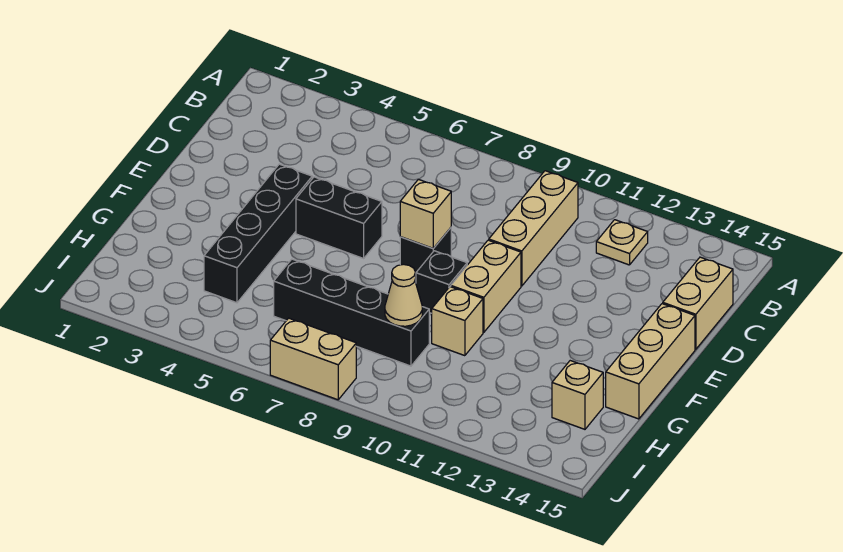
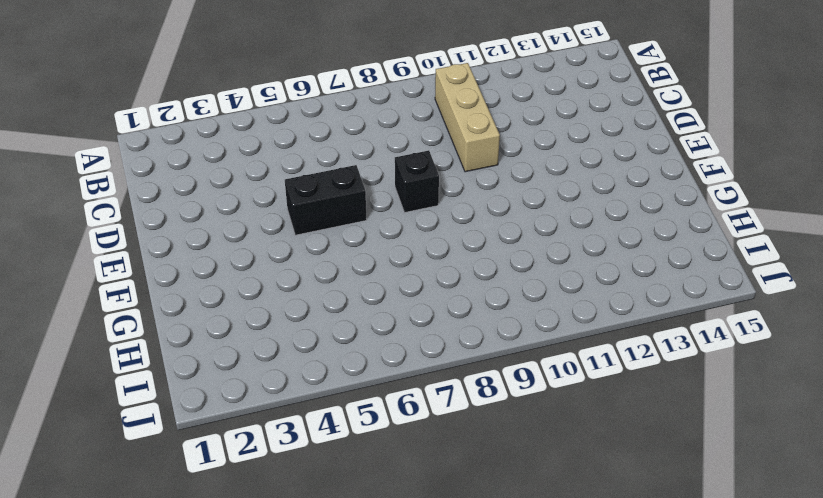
none -> tan plate B12 level 1
none -> tan brick C15:D15 level 1
none -> black brick E4:H4 level 1

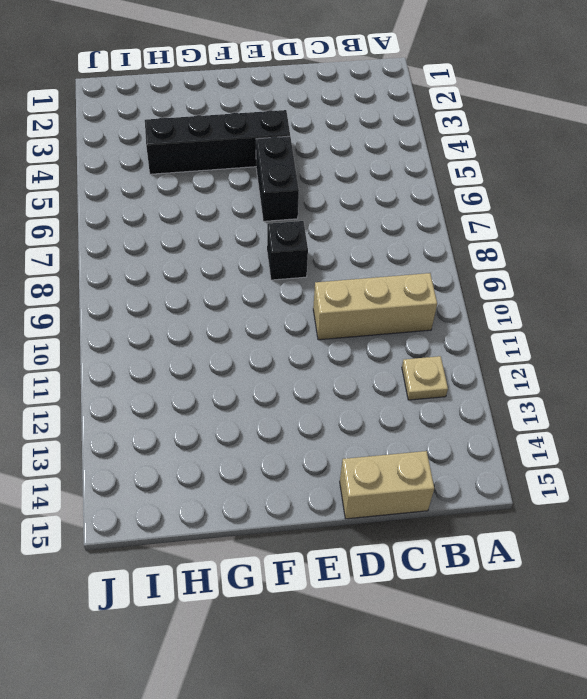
none -> tan brick E10:F10 level 1
none -> tan brick E15:G15 level 1
none -> black brick F9 level 1

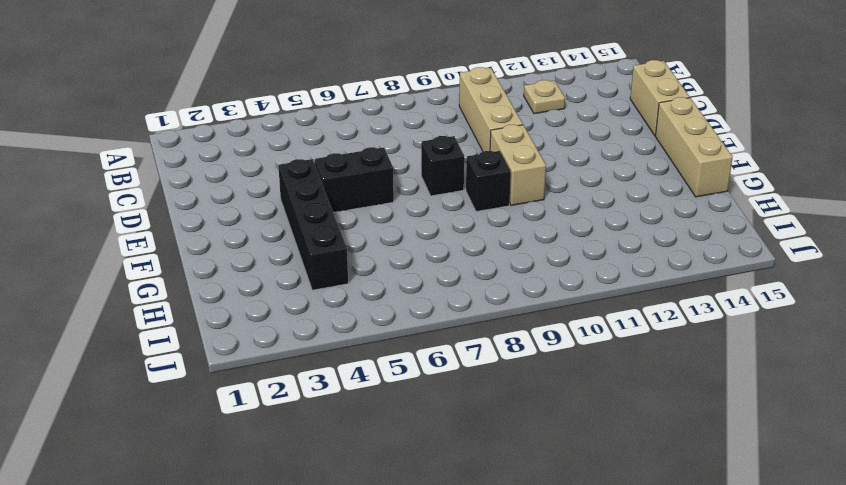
none -> tan brick G10 level 1
none -> black brick H6:H9 level 1
none -> tan brick H14 level 1

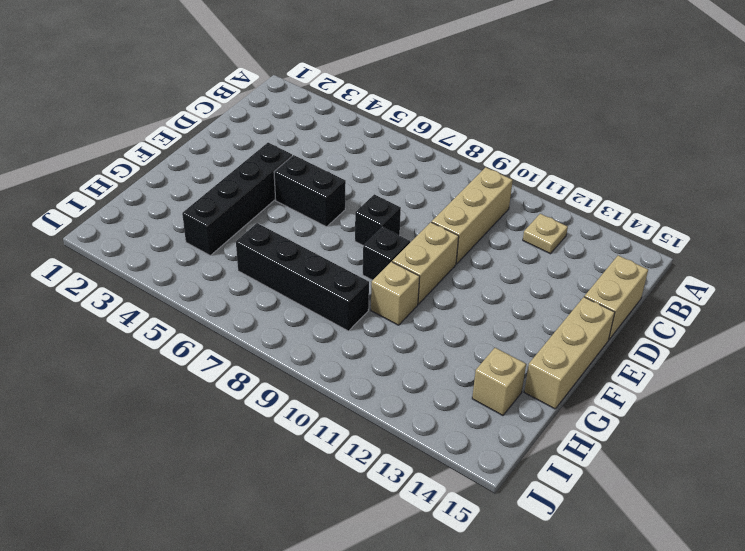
none -> tan brick J7:J8 level 1
none -> tan brick E8 level 2
none -> tan cone H9 level 2

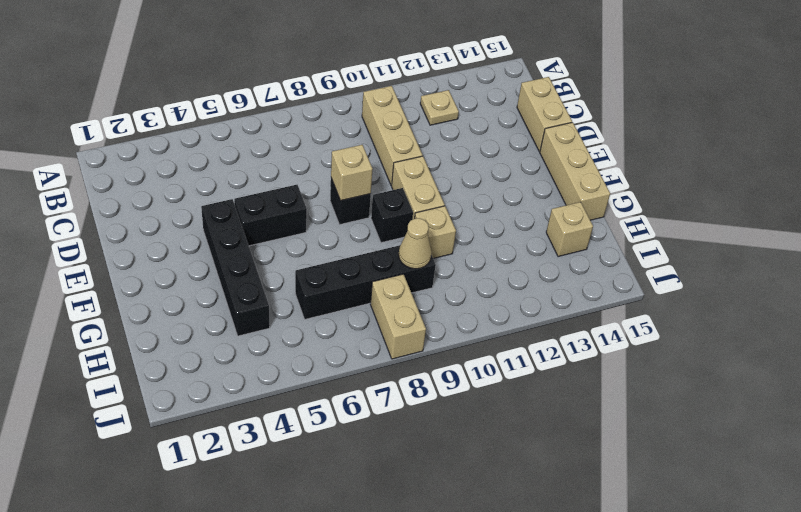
tan brick I8:J8 level 1 -> tan brick J7:J8 level 1

